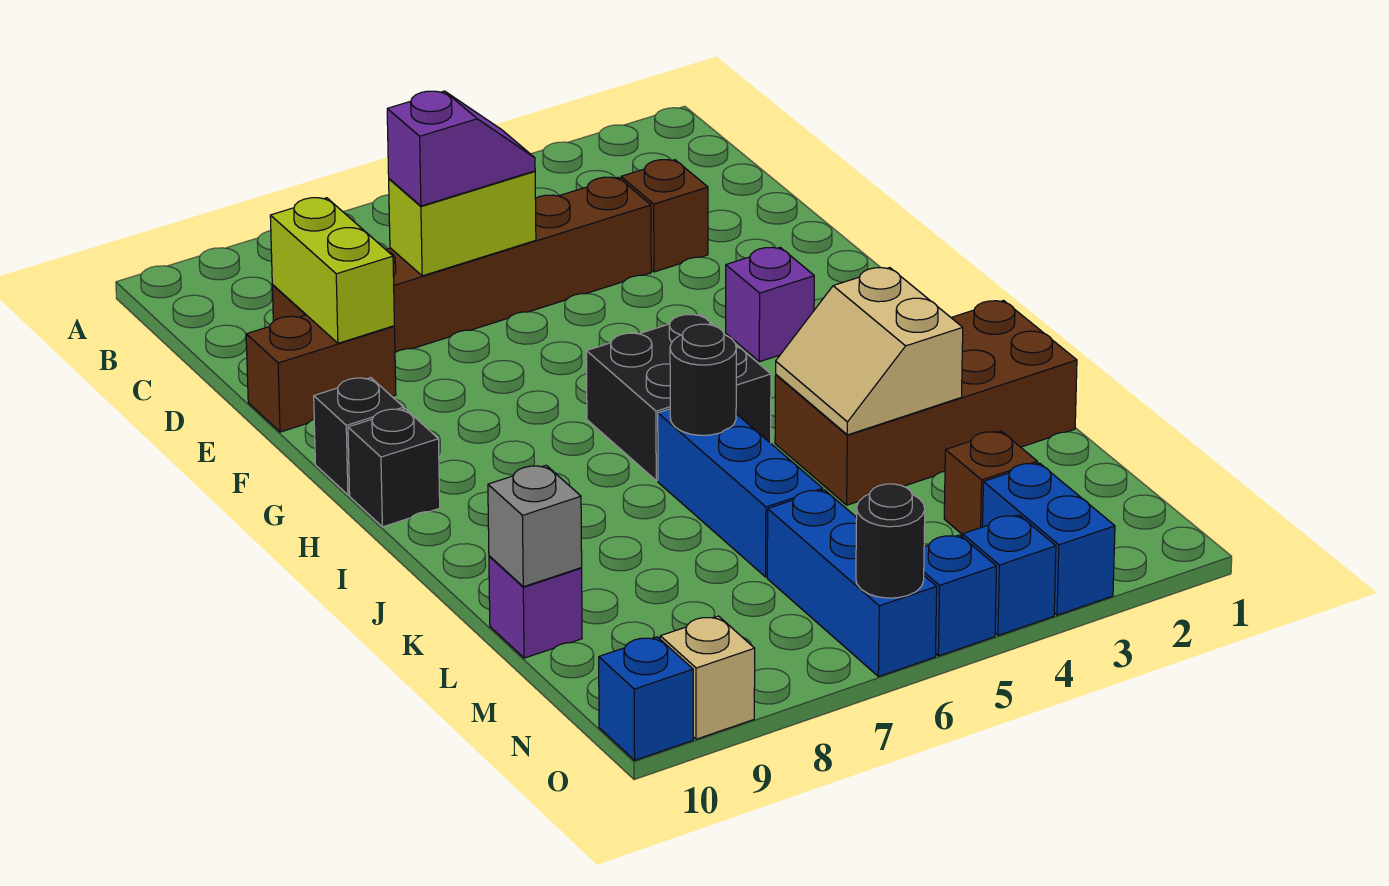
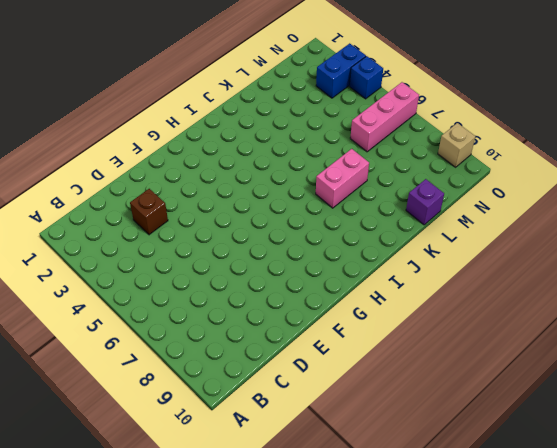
pink brick J7:K7 level 1 -> none
pink brick M6:O6 level 1 -> blue brick M6:O6 level 1
none -> brown brick D4:D9 level 1
none -> brown brick E9:E10 level 1
none -> purple brick G3 level 1

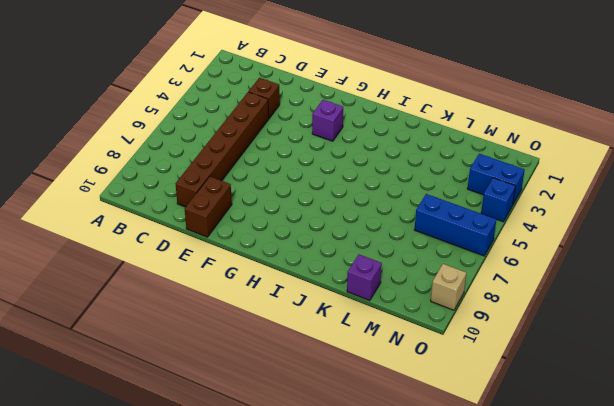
none -> black brick G10 level 1
none -> black brick H5:I6 level 1
none -> black brick H10 level 1

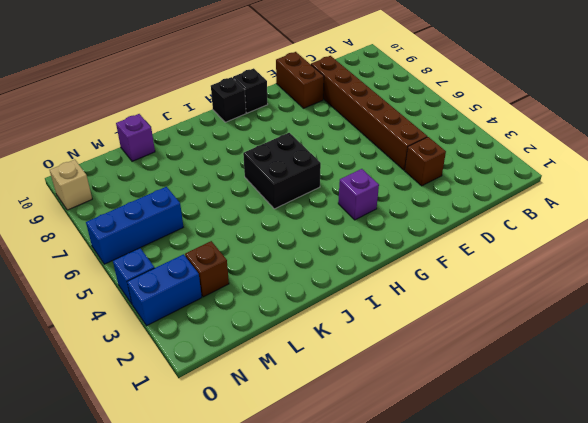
none -> brown brick J1:K4 level 1
none -> blue brick J6:L6 level 1
none -> blue brick O5 level 1

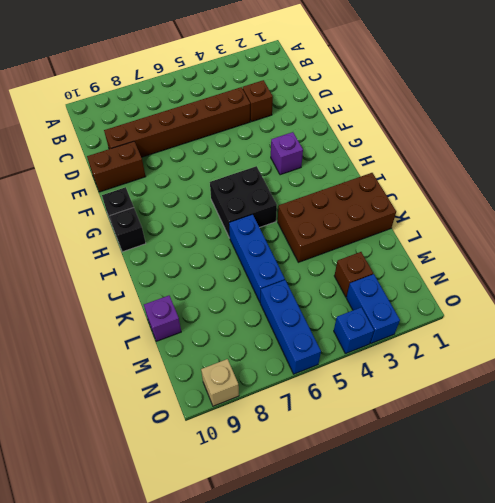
none -> blue brick O5 level 1
none -> blue brick O10 level 1
none -> lime brick D6:D7 level 2

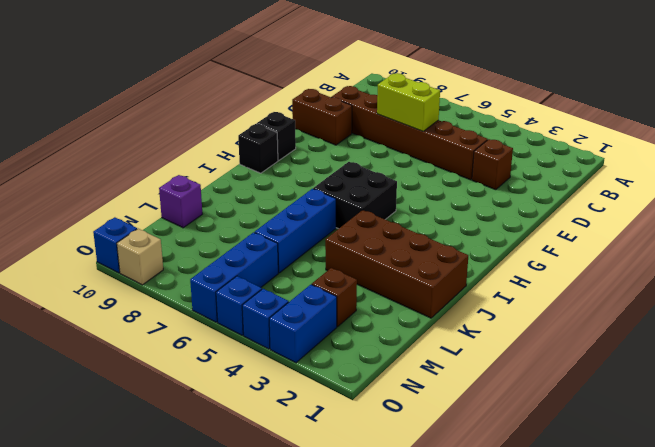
none -> purple brick G3 level 1
none -> lime brick D9:E9 level 2
none -> tan slope J3:K4 level 2 top 3

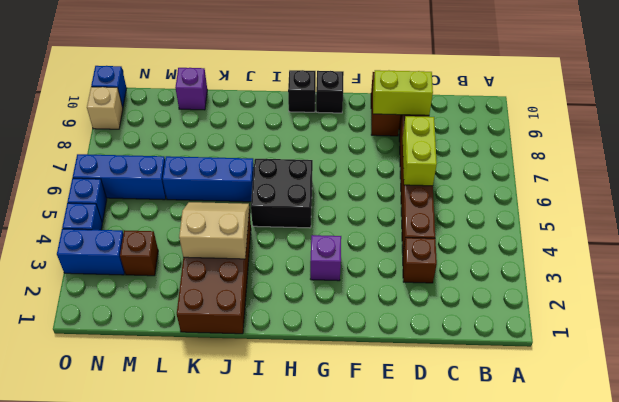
none -> black round brick J6 level 2
none -> grey brick L10 level 2
none -> black round brick O6 level 2

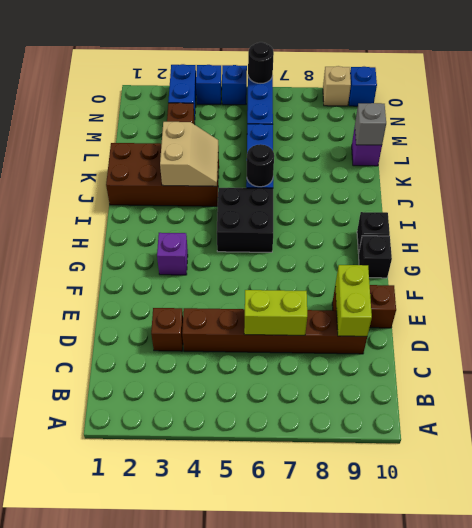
none -> purple slope D6:D7 level 3 top 7

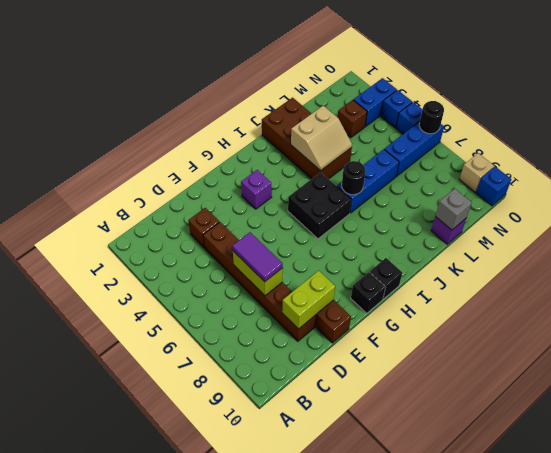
purple tile D6:D7 level 3 -> purple slope D6:D7 level 3 top 7

